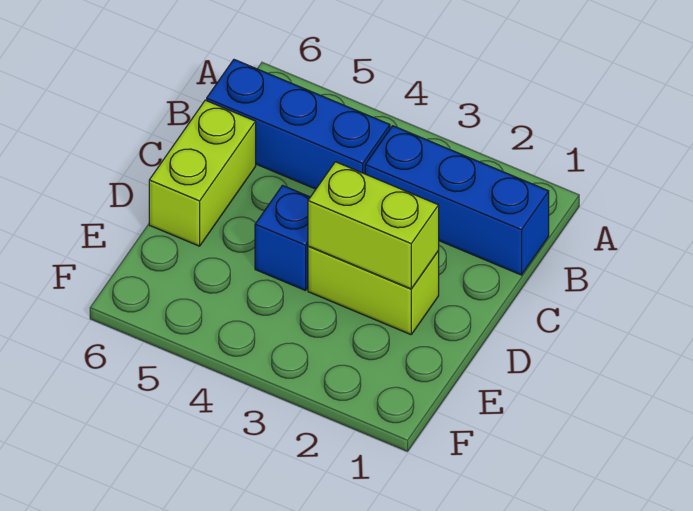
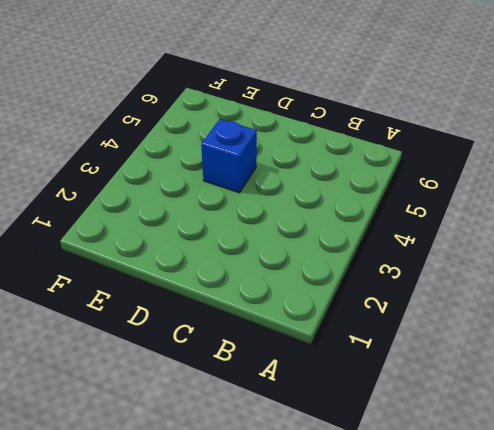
none -> blue brick B1:B3 level 1
none -> blue brick B4:B6 level 1

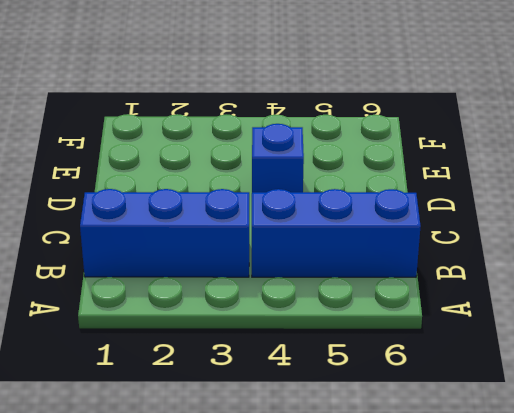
none -> lime brick C6:D6 level 1
none -> lime brick D2:D3 level 1

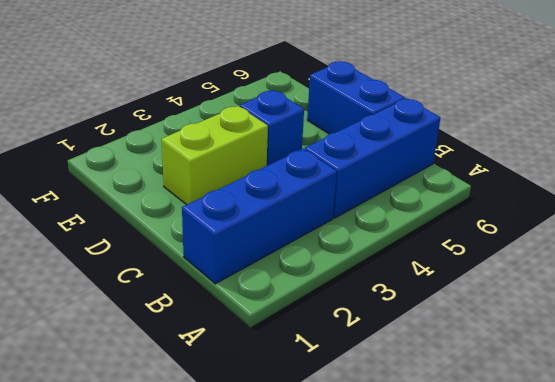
blue brick C6:D6 level 1 -> lime brick C6:D6 level 1
none -> lime brick D2:D3 level 2

